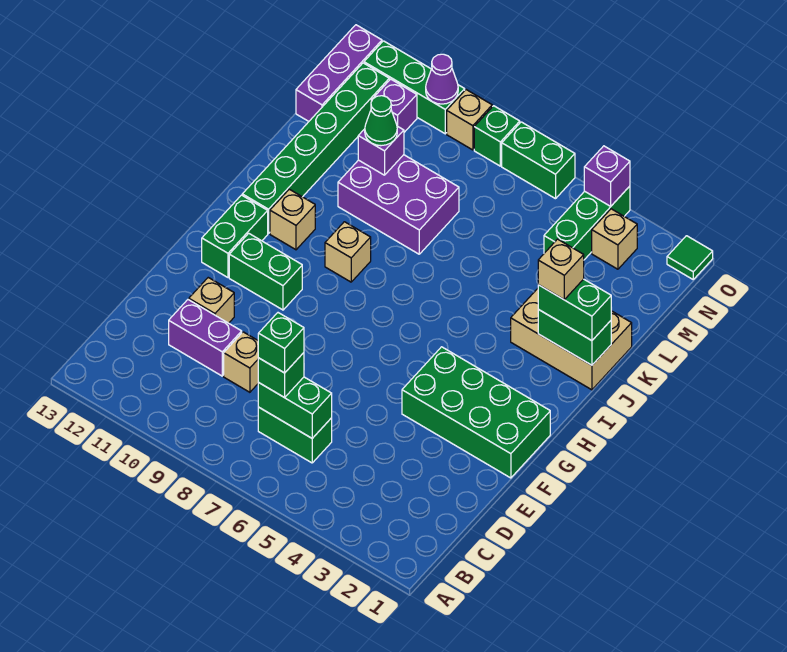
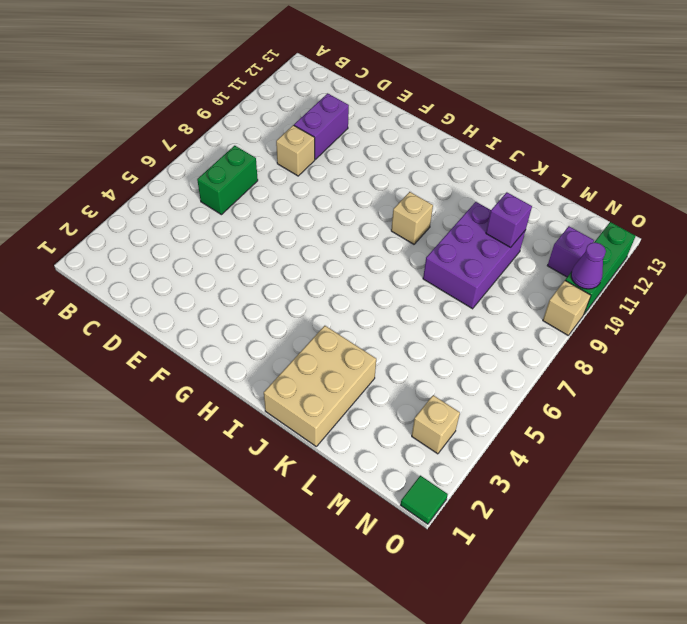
none -> tan brick E11 level 1
none -> green brick F1:G4 level 1
none -> green brick G10:G11 level 1
none -> green brick G12:H12 level 1

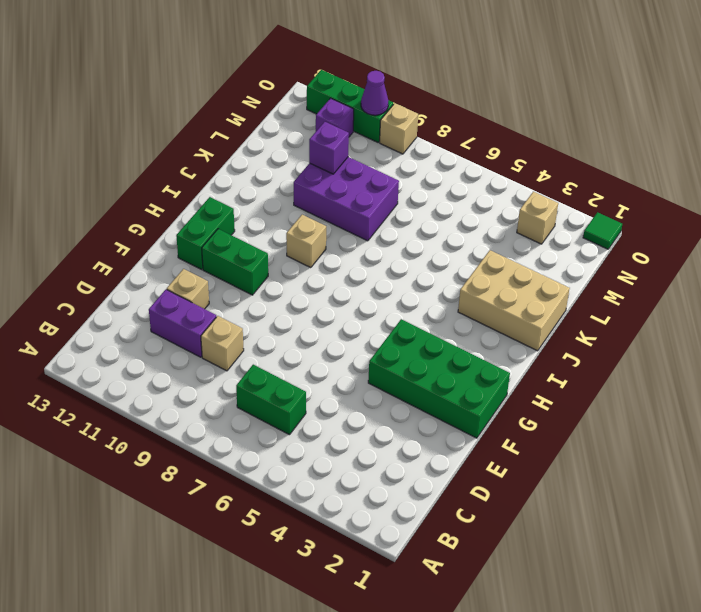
none -> tan brick I11 level 1
none -> green brick I12:N12 level 1
none -> green brick M4:O4 level 1
none -> purple brick M13:O13 level 1

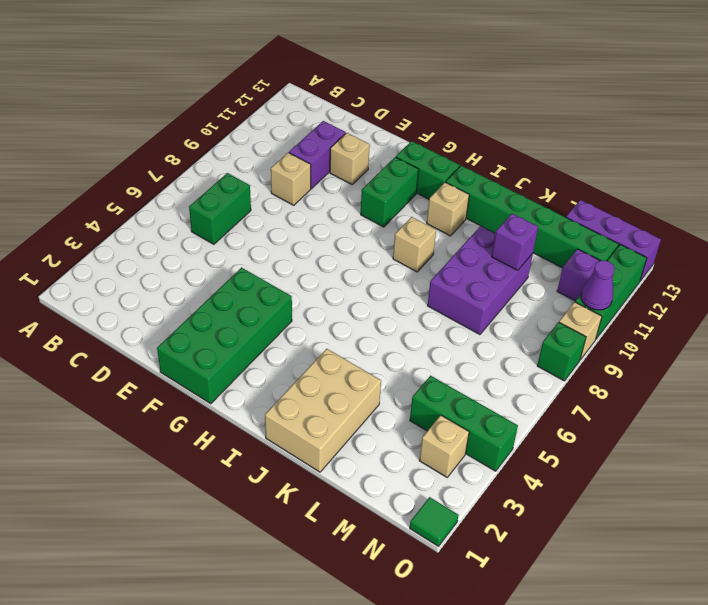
none -> green brick O6:O7 level 1
none -> green brick C6:C7 level 2
none -> green brick J1:J2 level 2
none -> purple brick O4 level 2

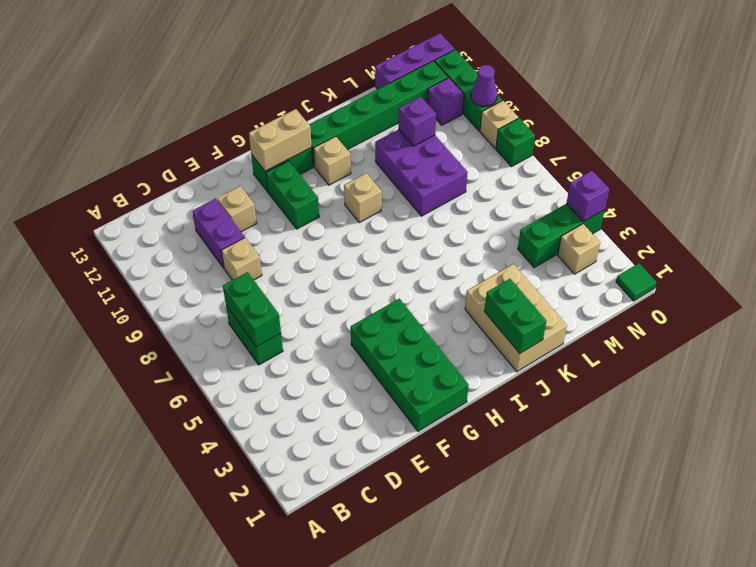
tan brick G12:H12 level 2 -> none
none -> green brick O6:O7 level 1
none -> green brick C7 level 3
none -> green brick J1:J2 level 3
none -> green cone L10 level 3

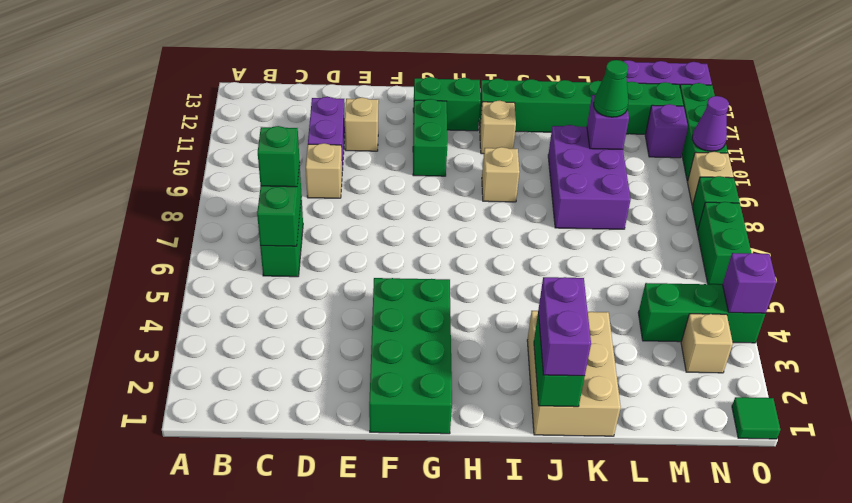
purple brick J1:J2 level 3 -> green brick J1:J2 level 3
none -> green brick C7 level 4
none -> tan brick J2 level 4

